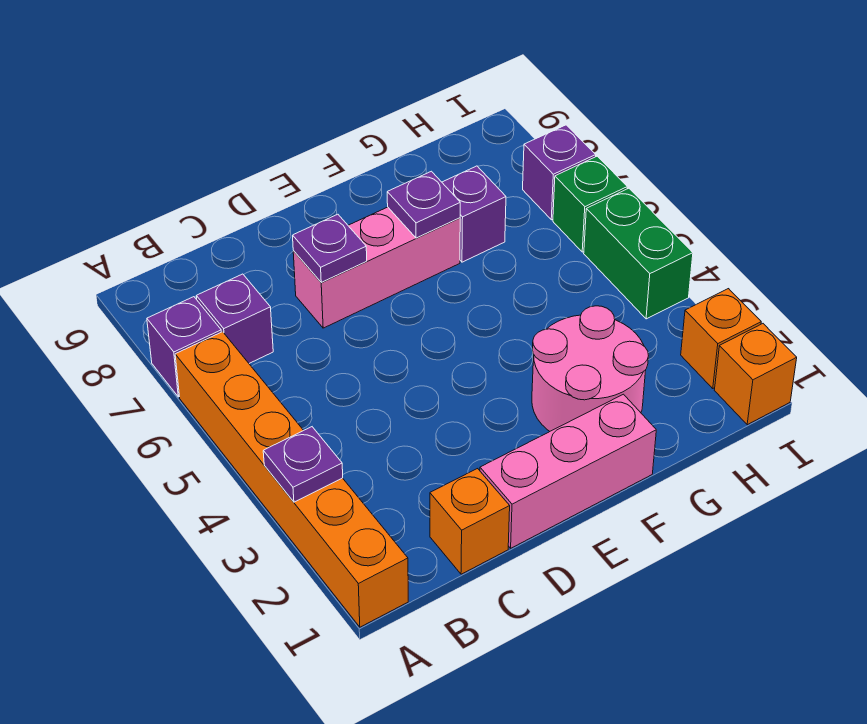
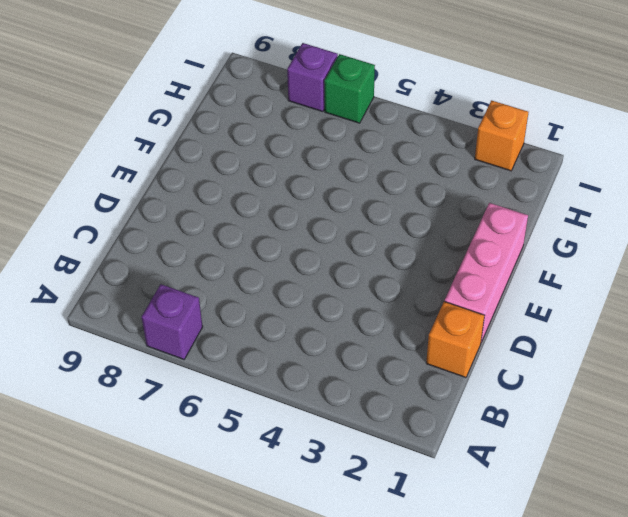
none -> orange brick A1:A6 level 1
none -> purple brick B7 level 1
none -> pink brick D7:F7 level 1

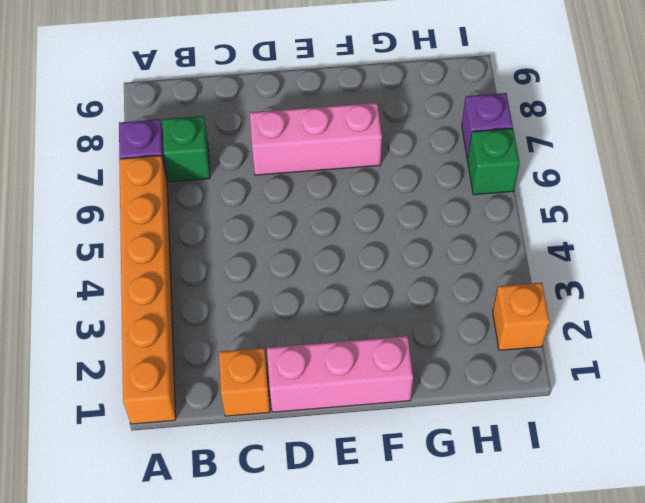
green brick B7 level 1 -> purple brick B7 level 1
none -> pink round brick F2:G3 level 1
none -> purple brick G7 level 1
none -> orange brick I1 level 1

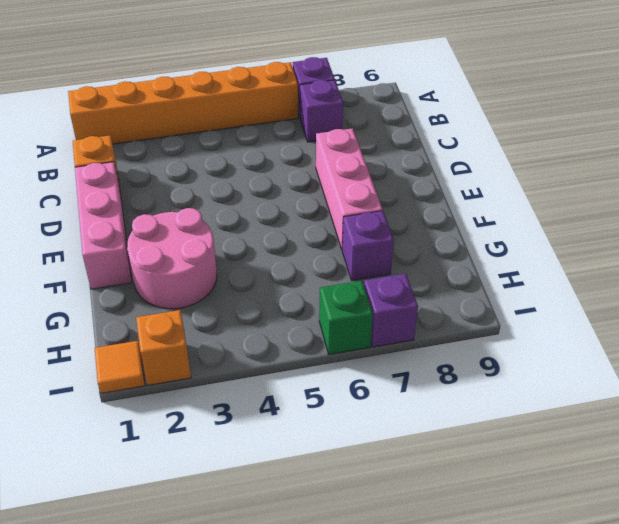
orange tile I1 level 1 -> orange brick I1 level 1
none -> green brick I4:I5 level 1
none -> purple plate A3 level 2
none -> purple plate D7 level 2

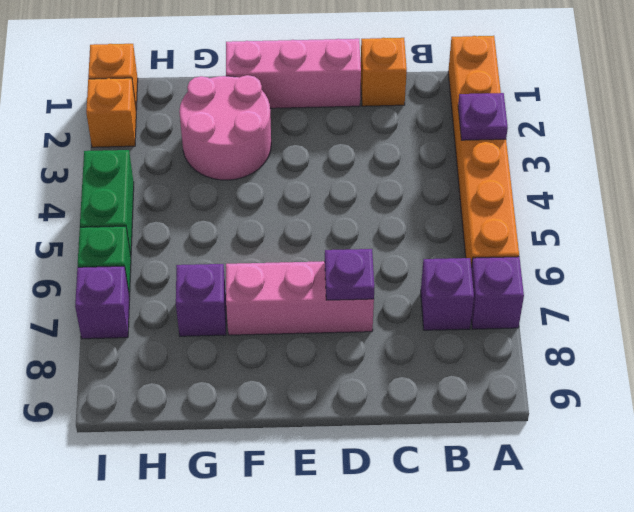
none -> purple plate F7 level 2

